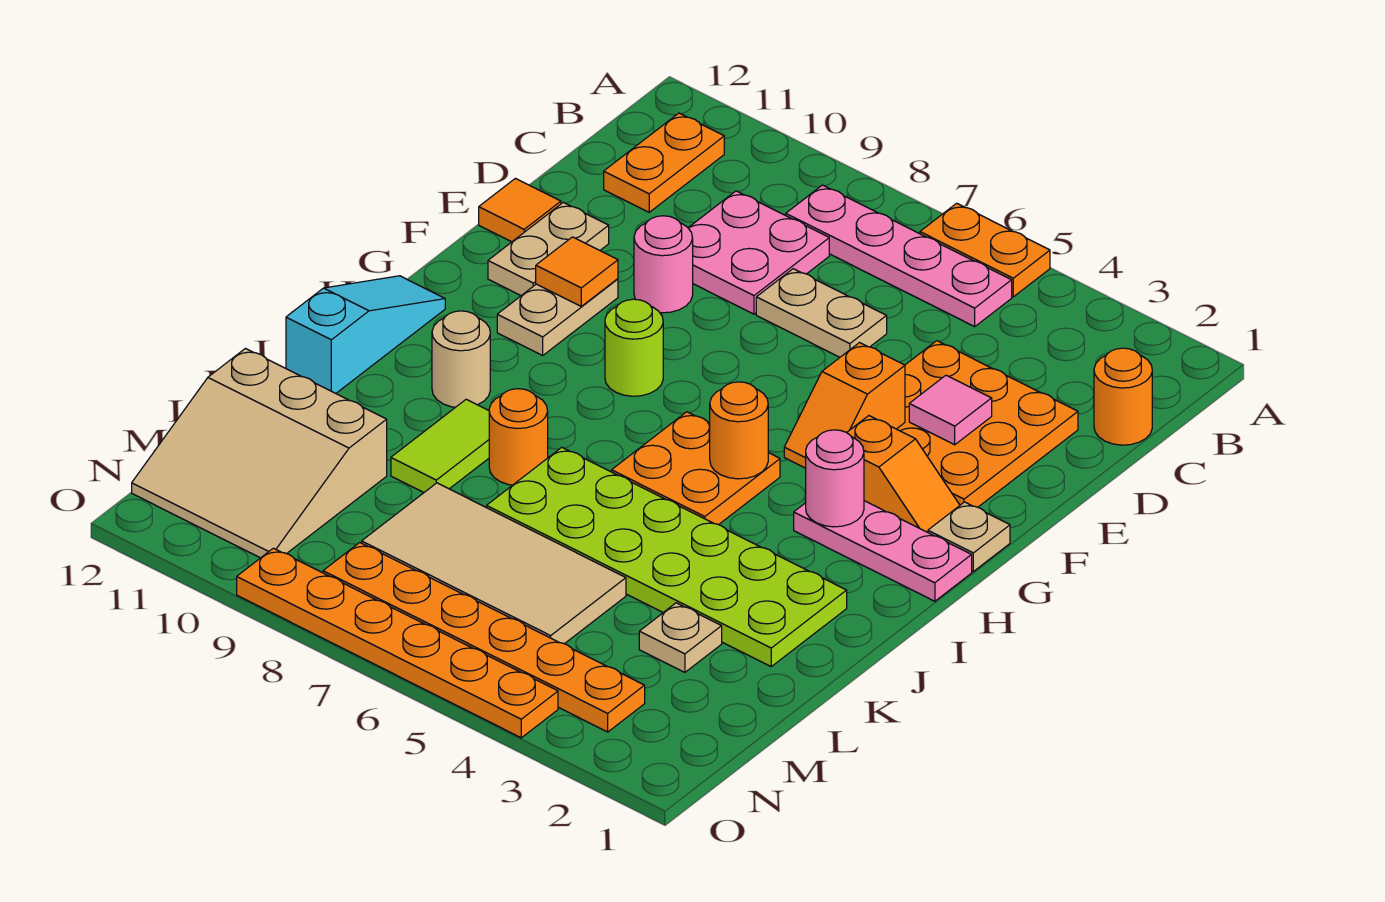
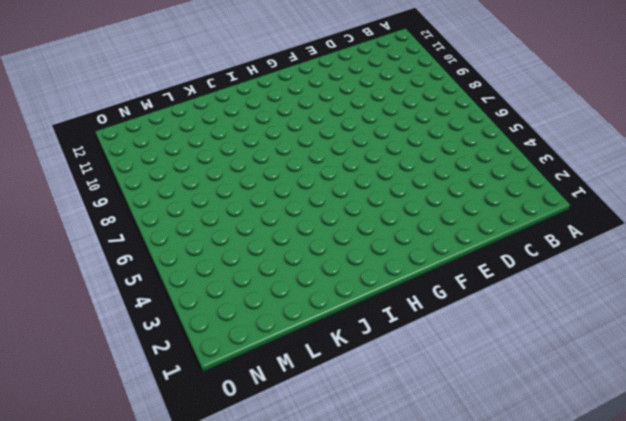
none -> orange plate A5:A6 level 1
none -> pink plate B5:B8 level 1
none -> orange plate B11:C11 level 1
none -> orange round brick C1 level 1

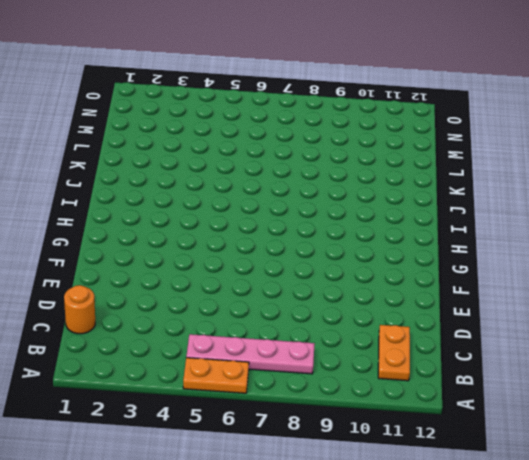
none -> pink plate C8:D9 level 1
none -> orange plate D2:F4 level 1
none -> tan plate D6:D7 level 1
none -> pink round brick E9 level 1

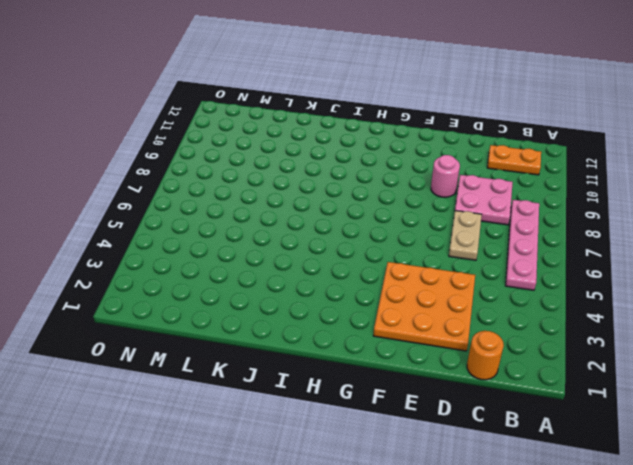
none -> orange plate A5:A6 level 1
none -> tan plate E11:F11 level 1
none -> orange tile E12 level 1
none -> tan plate F10:G10 level 1

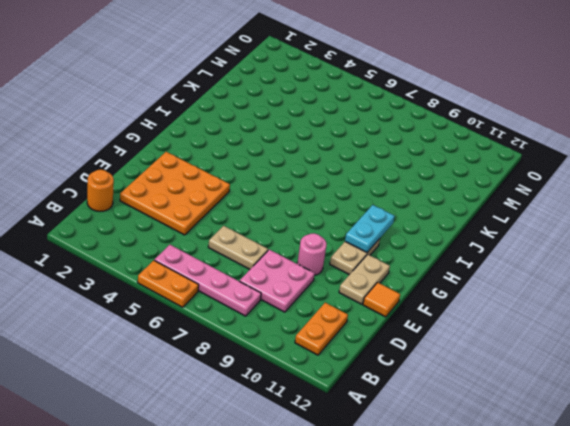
cyan plate G10:H10 level 2 -> none
none -> tan plate G1 level 1
none -> orange slope G2:G3 level 1 top 3
none -> lime round brick G8 level 1
none -> pink plate H1:H3 level 1

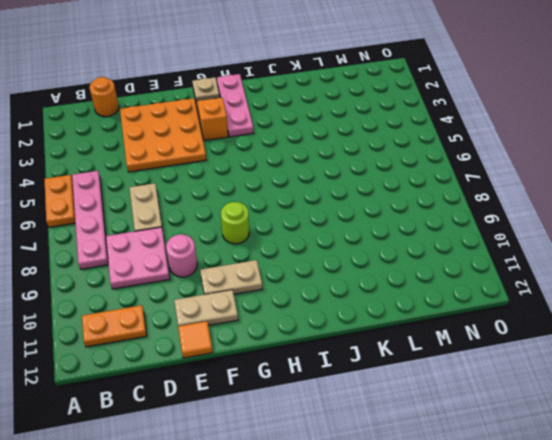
none -> orange plate H5:I6 level 1
none -> cyan slope H12:J12 level 1 top J
none -> tan round brick I10 level 1
none -> lime plate J2:K7 level 1

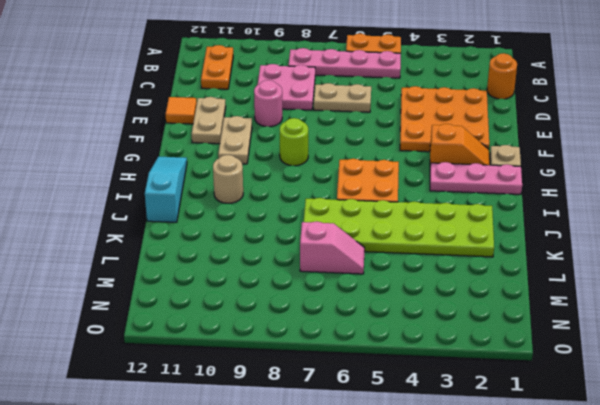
pink slope L6:L7 level 1 top 7 -> tan tile L5:M8 level 1
none -> orange round brick J8 level 1
none -> lime tile J9:K9 level 1
none -> tan plate L3 level 1
none -> tan slope L10:N12 level 1 top L

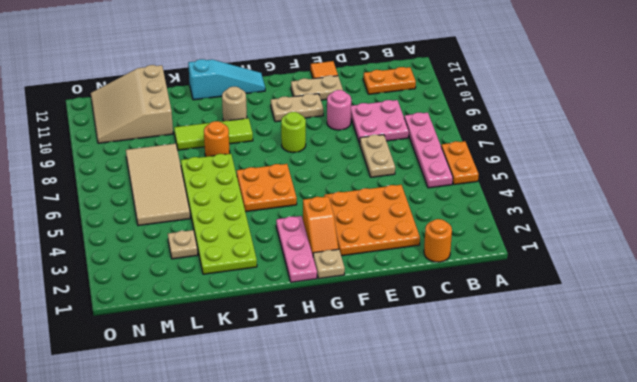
lime tile I9:K9 level 1 -> lime tile J9:K9 level 1
none -> orange plate N3:N8 level 1
none -> orange plate O4:O9 level 1
none -> pink tile E3 level 2
none -> orange slope F4:G4 level 2 top F

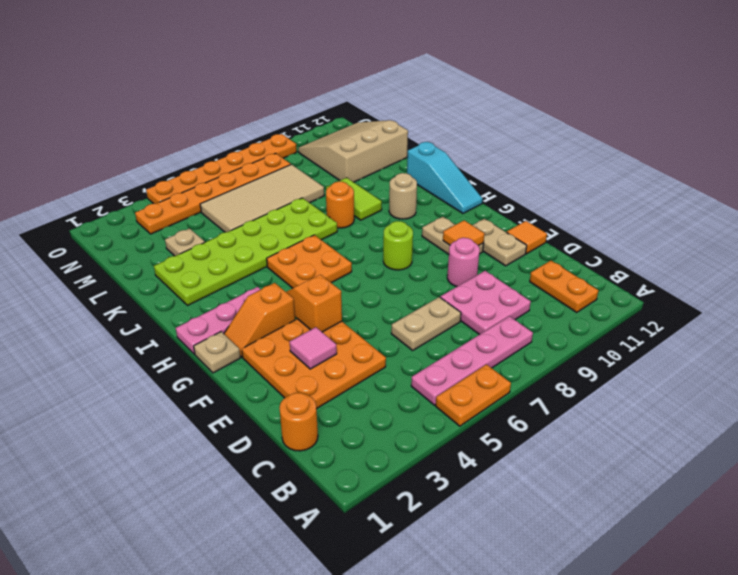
none -> pink round brick H3 level 2
none -> orange round brick H5 level 2

